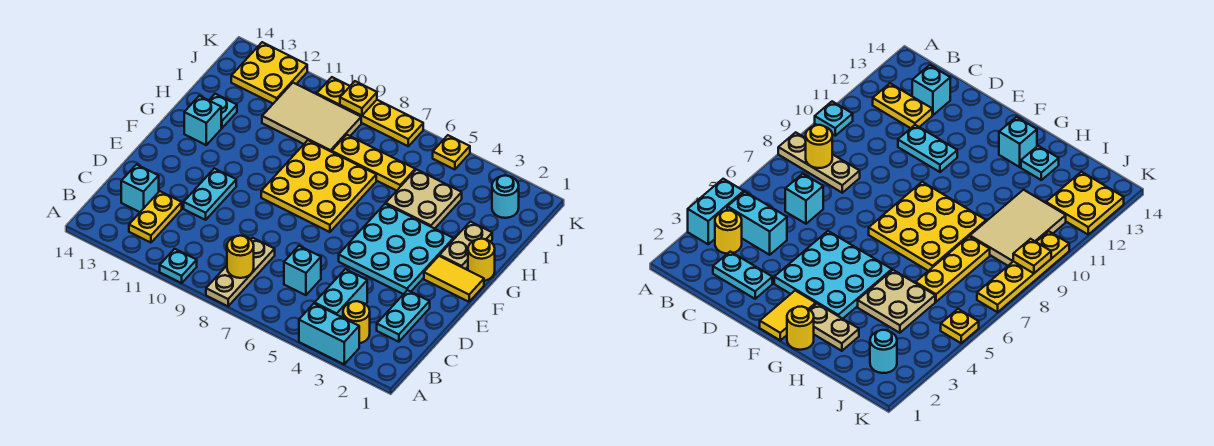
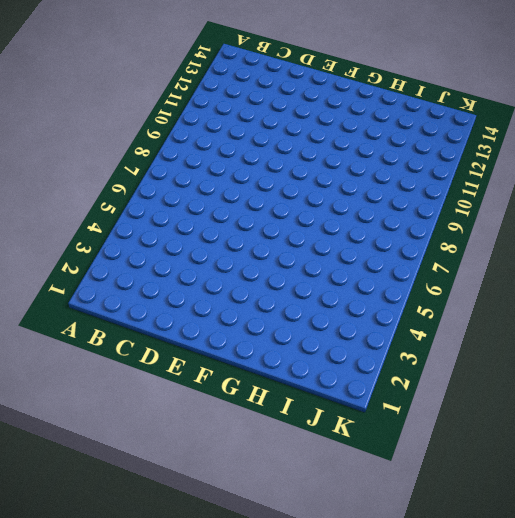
none -> cyan brick A3:A4 level 1
none -> tan plate A8:C8 level 1
none -> cyan plate A10 level 1

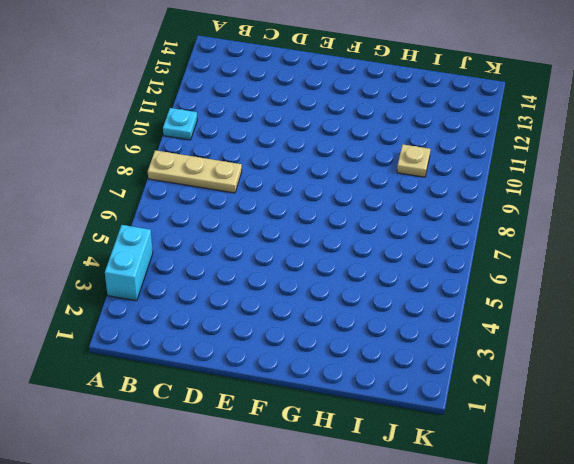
tan plate I10 level 1 -> tan tile I9:J11 level 1
none -> yellow round brick B3 level 1
none -> cyan brick B4:C4 level 1
none -> yellow plate B12:C12 level 1

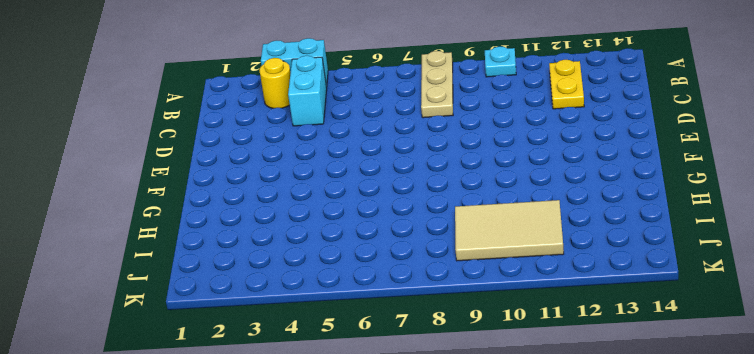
none -> cyan plate C2:D2 level 1
none -> cyan brick C6 level 1
none -> cyan brick C13 level 1

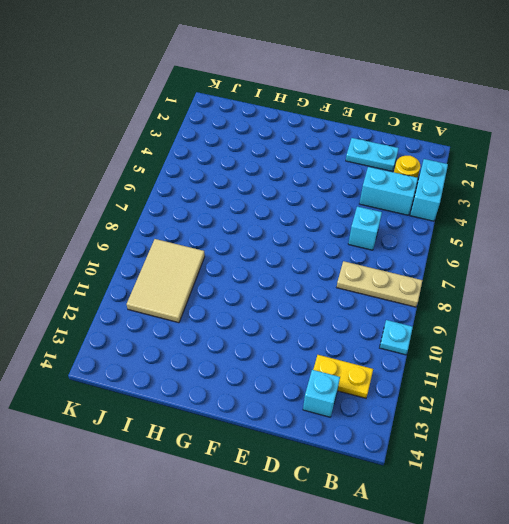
none -> cyan plate D11:E11 level 1
none -> cyan plate E3:G5 level 1
none -> yellow tile F1:F2 level 1

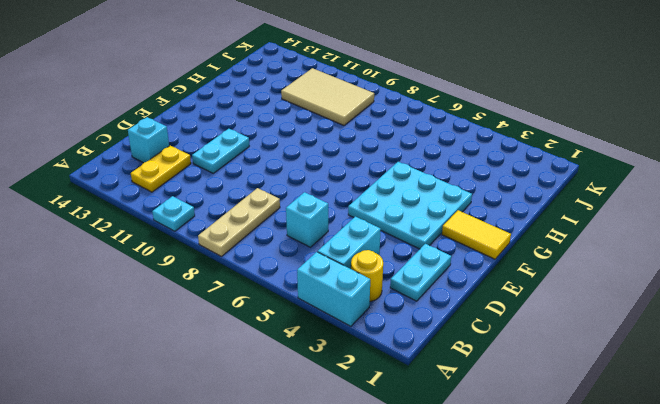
none -> yellow plate F7:H9 level 1
none -> yellow round brick G1 level 1
none -> tan plate G2:H2 level 1

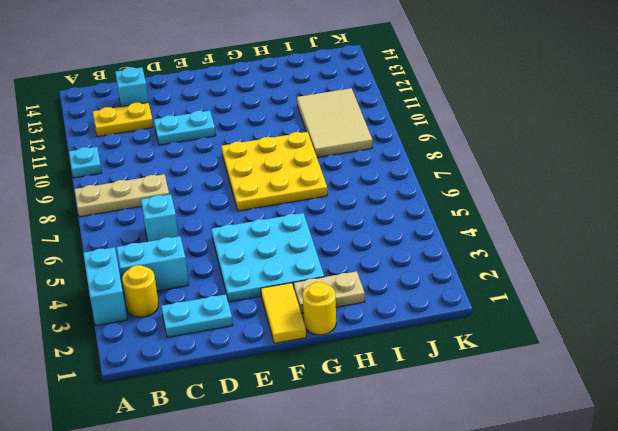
none -> cyan brick G13 level 1
none -> tan plate H4:I5 level 1
none -> cyan plate H13 level 1

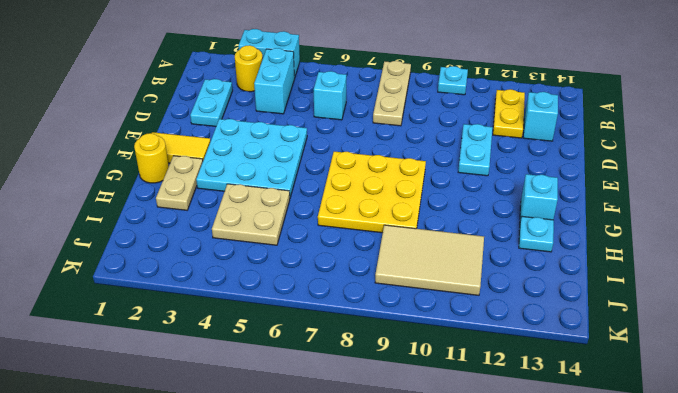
none -> yellow plate I6:I8 level 1
none -> cyan round brick J2 level 1
none -> yellow plate J12:K13 level 1

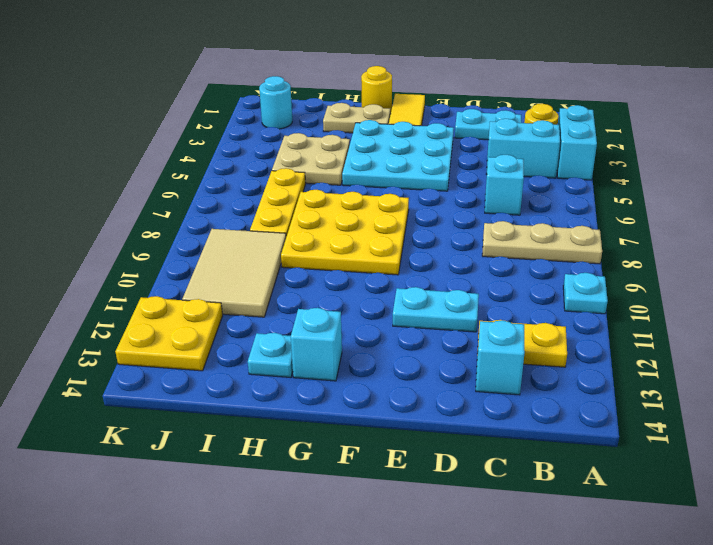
none -> yellow plate K5 level 1
none -> yellow plate K7:K10 level 1
none -> yellow round brick B8 level 2

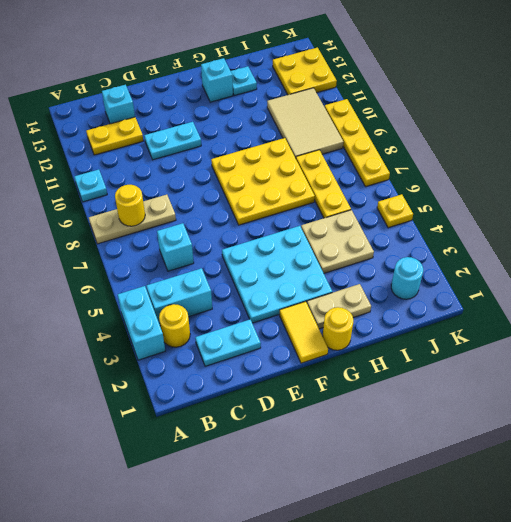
none -> yellow plate K9 level 2

